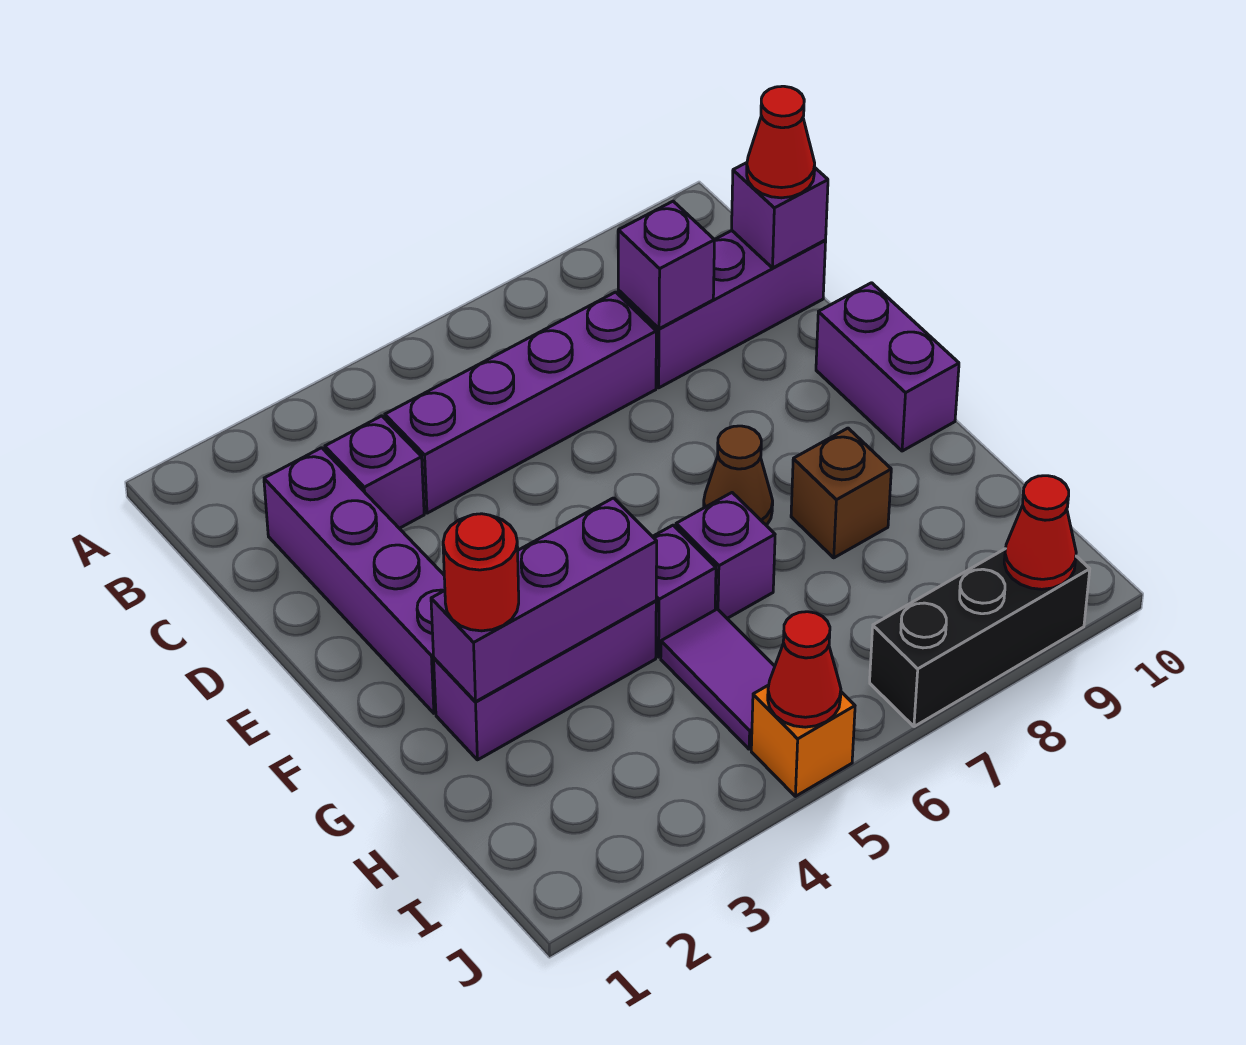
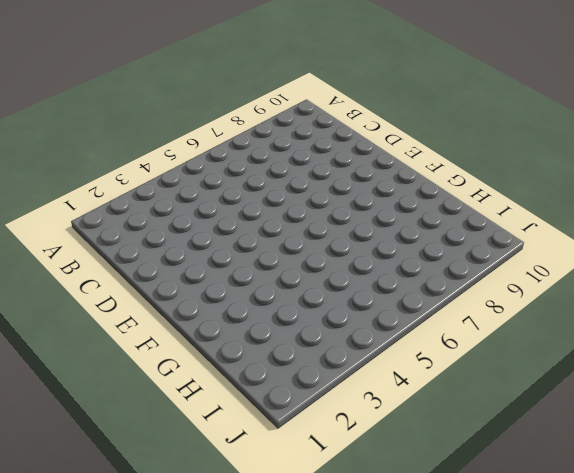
none -> purple brick C2:F2 level 1
none -> purple brick C3 level 1
none -> purple brick C4:C7 level 1

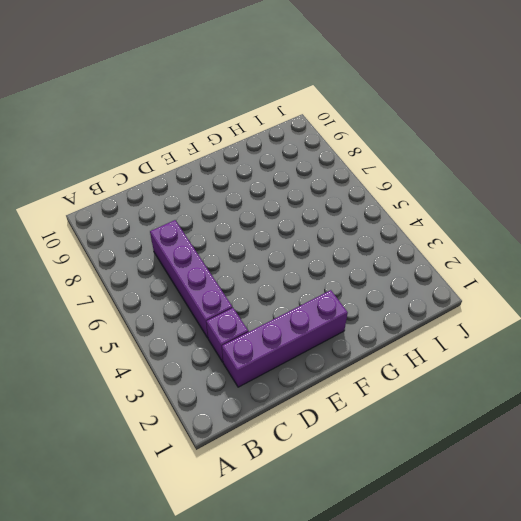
none -> purple brick C8:C10 level 1
none -> purple brick E10:F10 level 1
none -> brown cone F7 level 1

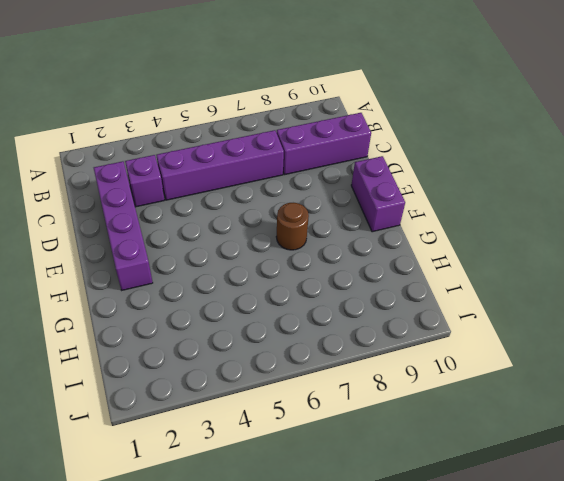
brown round brick F7 level 1 -> brown cone F7 level 1
none -> purple brick G2:G4 level 1
none -> purple brick G5 level 1
none -> purple brick G6 level 1

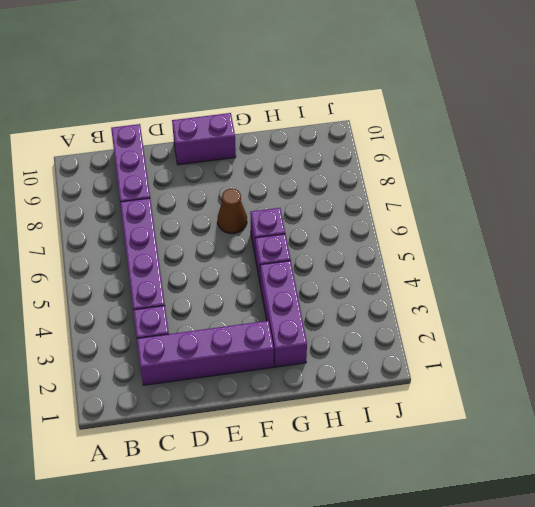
none -> brown brick G8 level 1
none -> purple tile H5:I5 level 1
none -> orange brick J5 level 1

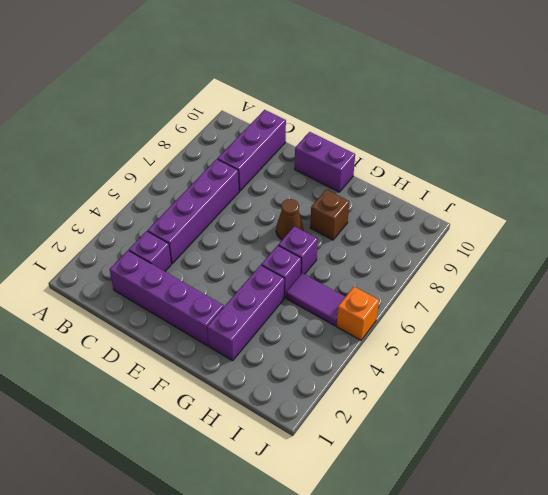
none -> black brick J7:J9 level 1
none -> purple brick C8 level 2
none -> purple brick C10 level 2

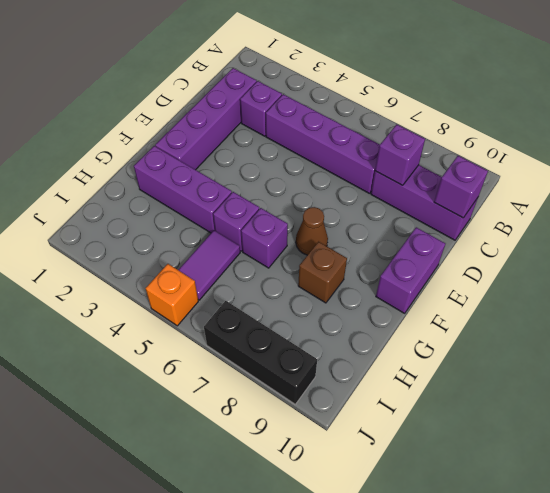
none -> purple brick G2:G4 level 2
none -> red cone J5 level 2
none -> red cone J9 level 2

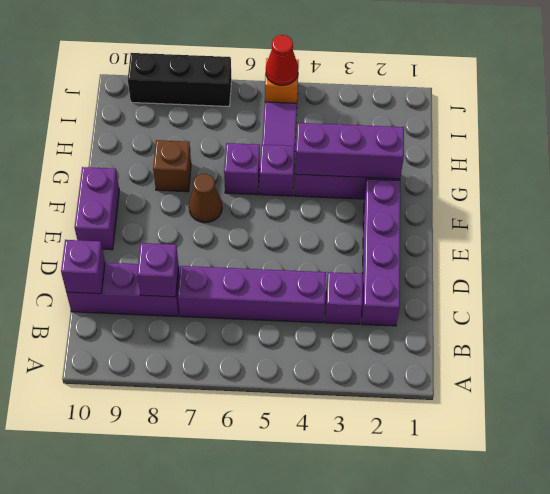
none -> red cone J9 level 2
none -> red cone C10 level 3
none -> red round brick G2 level 3

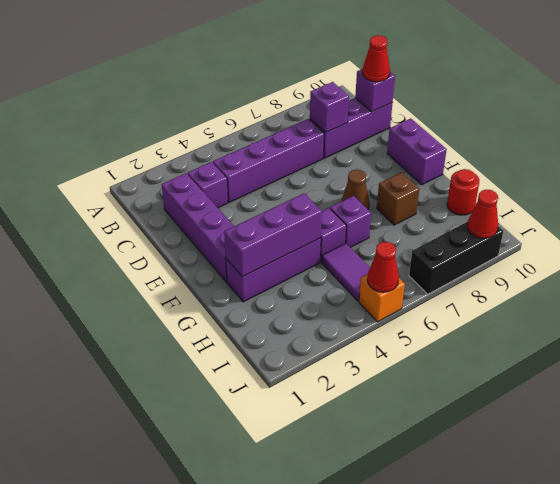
red round brick H10 level 1 -> red round brick G2 level 3

